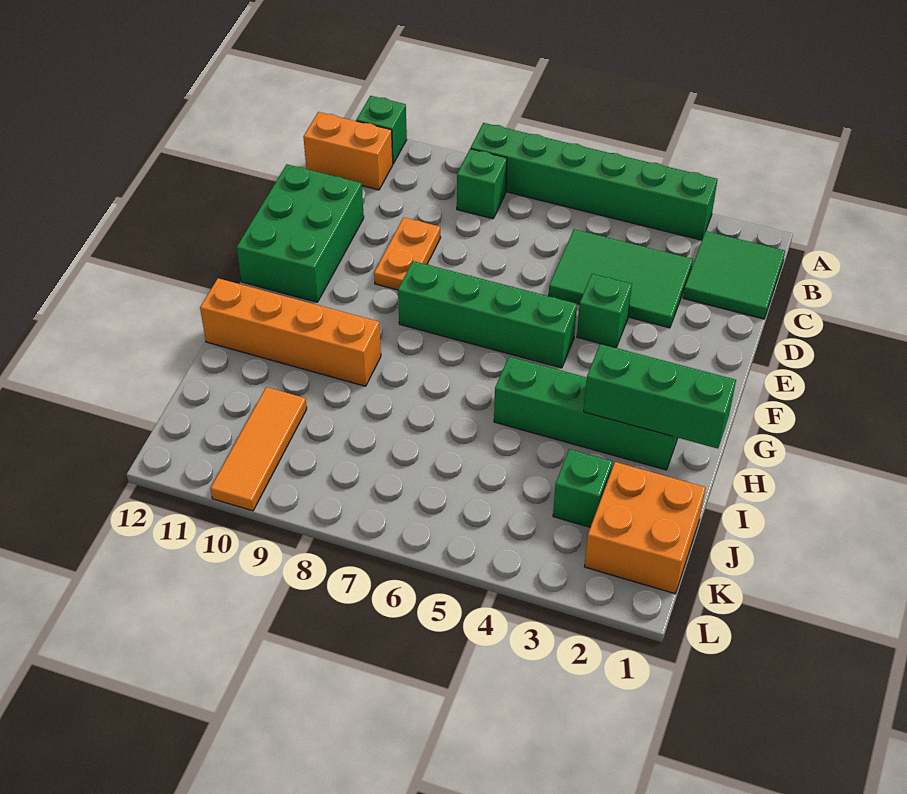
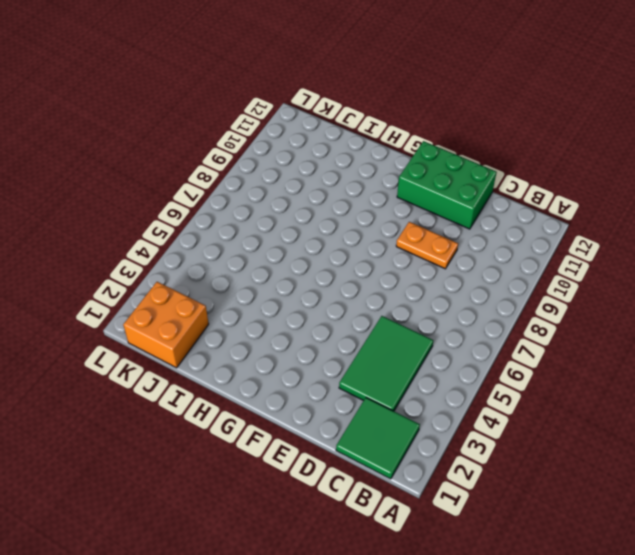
none -> green brick A3:A8 level 1
none -> green brick A11 level 1
none -> green brick B8 level 1

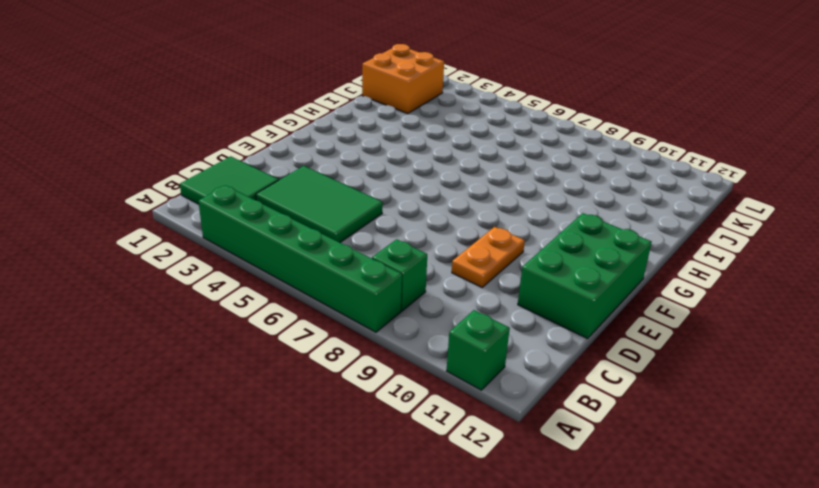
none -> orange brick B11:B12 level 1
none -> green brick E4 level 1
none -> green brick F5:F8 level 1

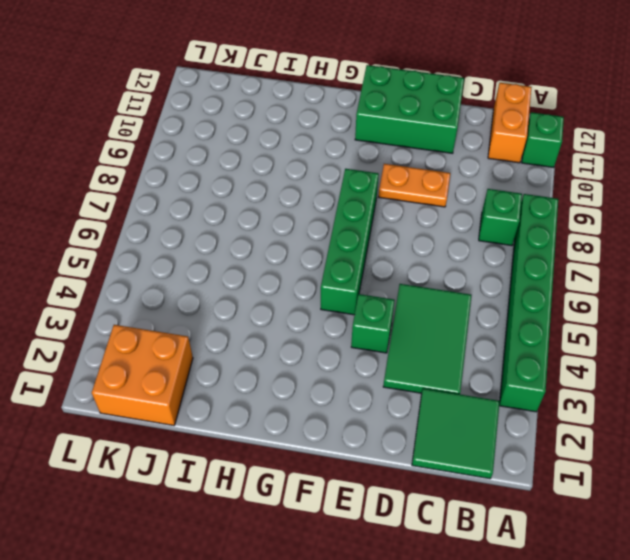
none -> green brick H2:H5 level 1
none -> orange brick H9:H12 level 1
none -> green brick J3 level 1

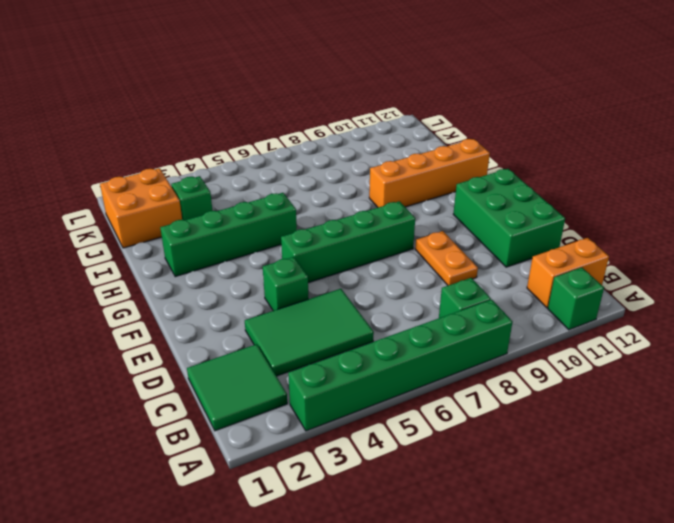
none -> orange tile J10:L10 level 1
none -> green brick H1:H3 level 2

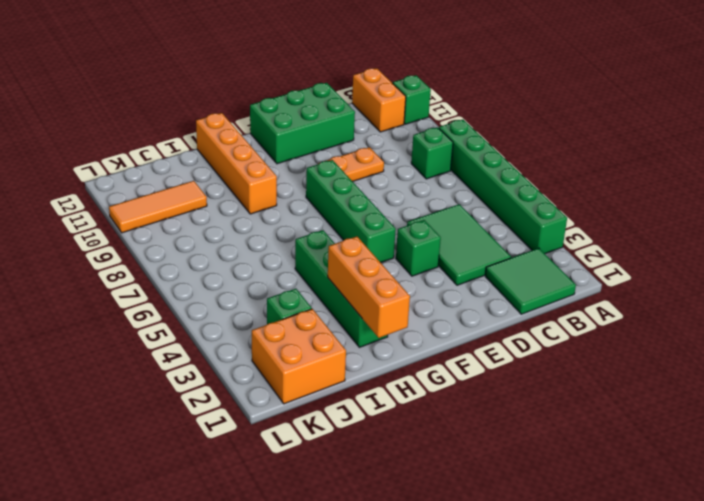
orange brick H1:H3 level 2 -> green brick H1:H3 level 2

